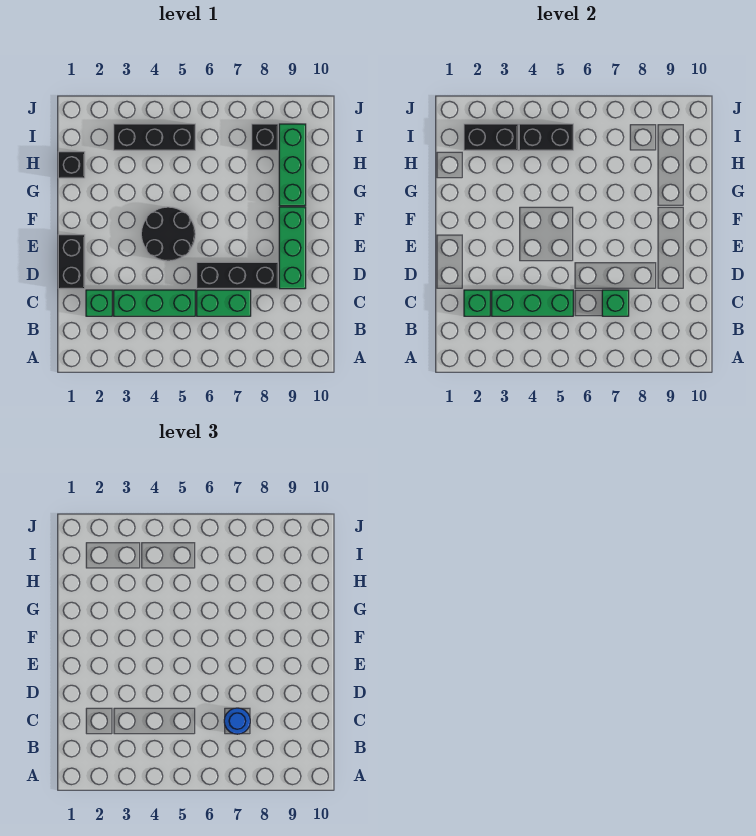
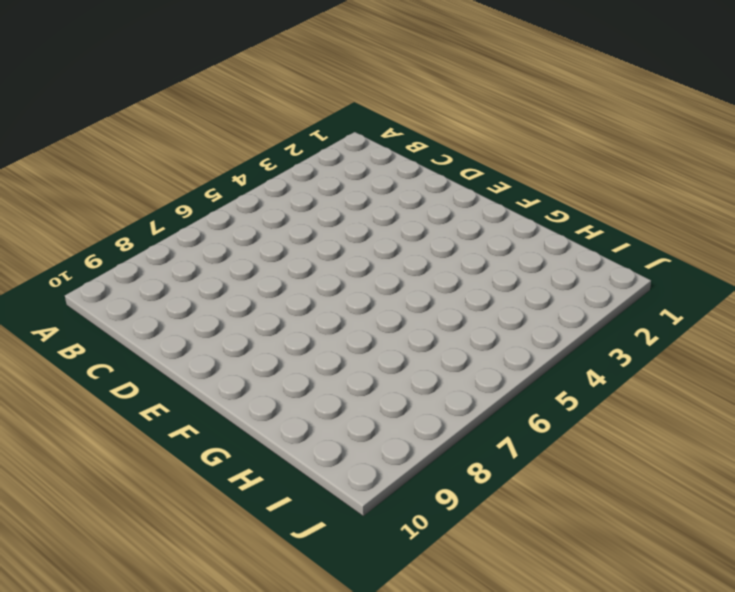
none -> green brick C2 level 1
none -> green brick C3:C5 level 1
none -> green brick C6:C7 level 1

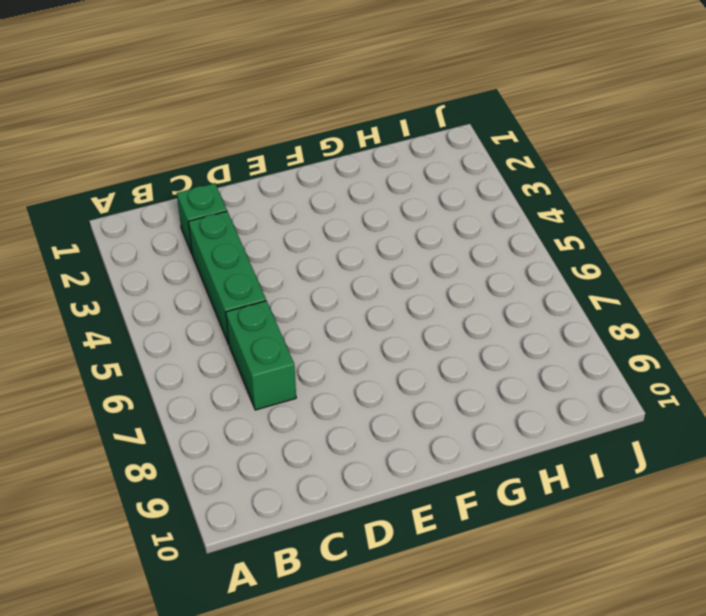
none -> black brick D1:E1 level 1
none -> black brick D6:D8 level 1
none -> green brick D9:F9 level 1

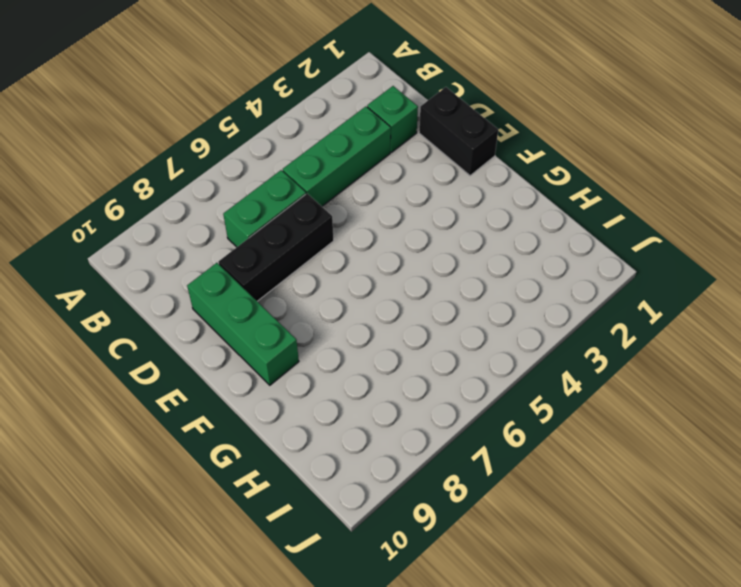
none -> black round brick E4:F5 level 1
none -> green brick G9:I9 level 1
none -> black brick H1 level 1

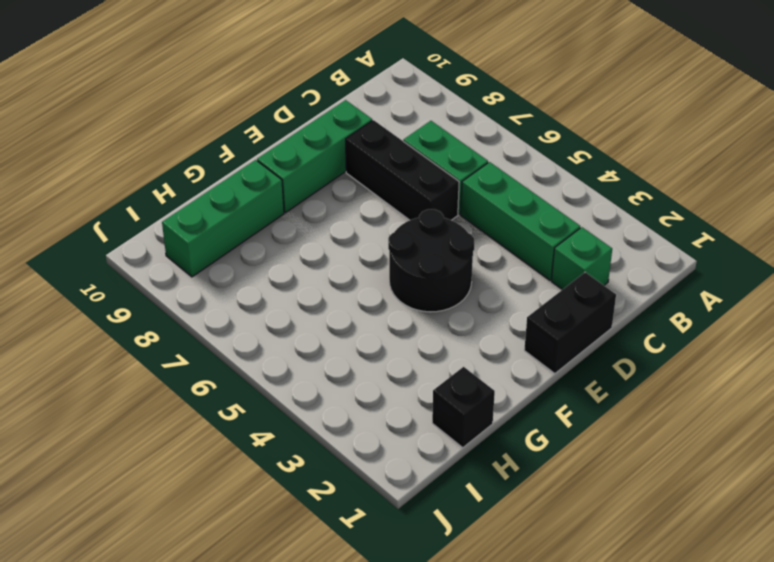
none -> black brick I3:I5 level 1
none -> black brick I8 level 1
none -> green brick C2 level 2

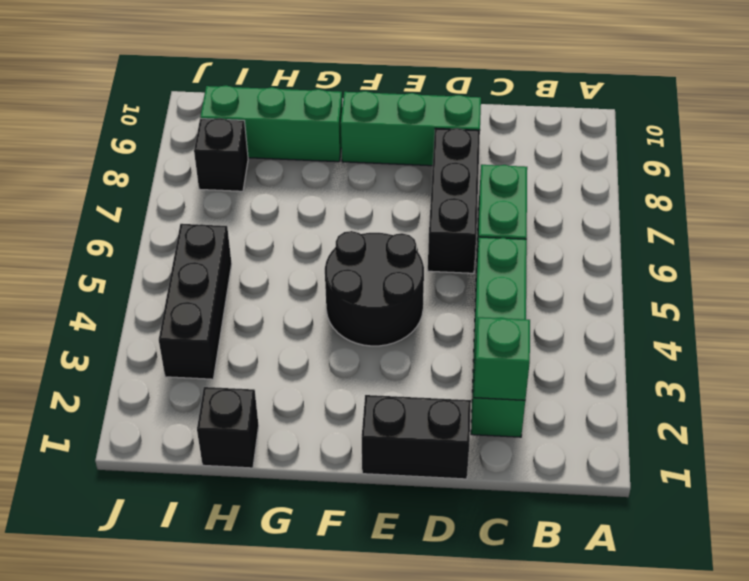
none -> green brick C3:C5 level 2
none -> green brick C7 level 2
none -> black brick I2:I3 level 2

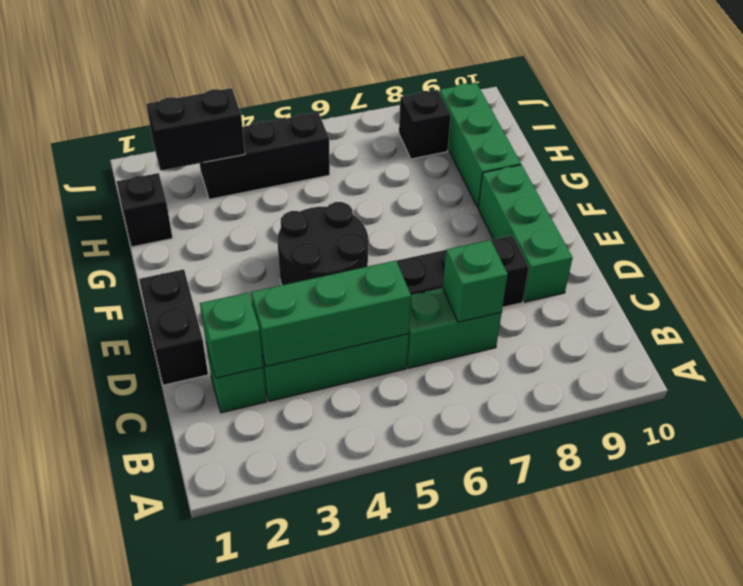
none -> black brick I4:I5 level 2
none -> blue round brick C7 level 3

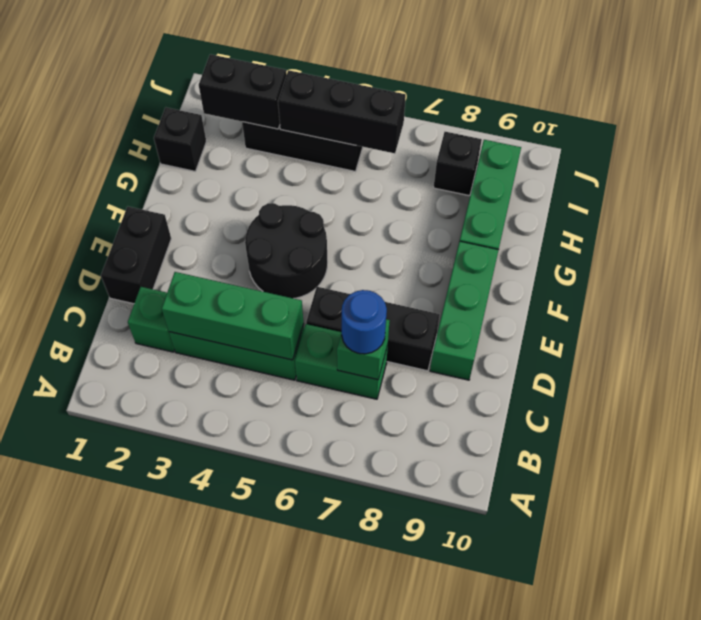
black brick I4:I6 level 2 -> black brick I4:I5 level 2
none -> green brick C2 level 2

